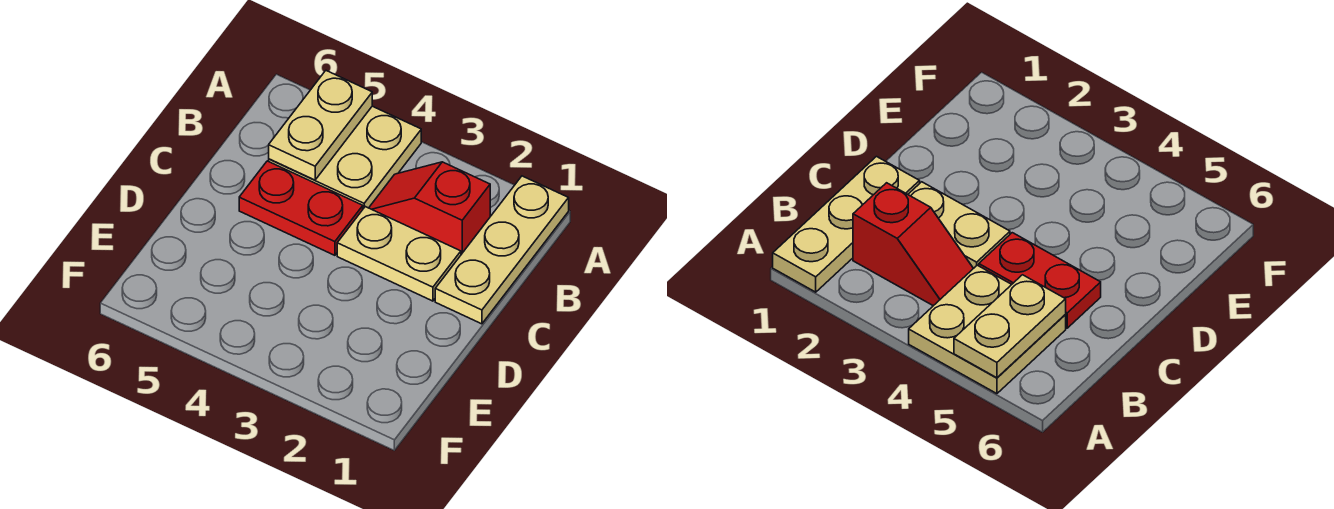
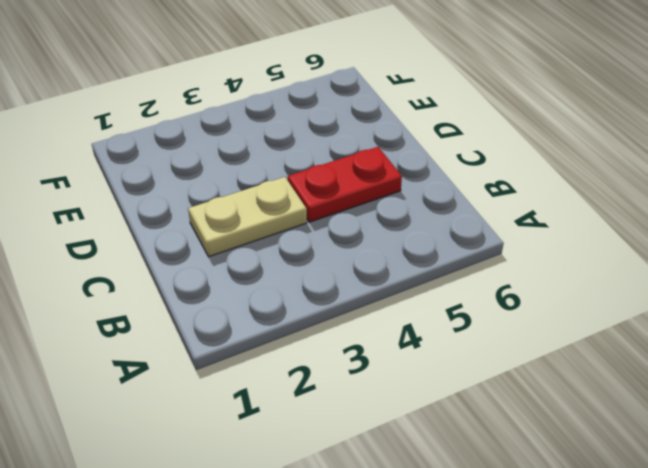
none -> tan plate A1:C1 level 1
none -> tan plate A4:B5 level 1

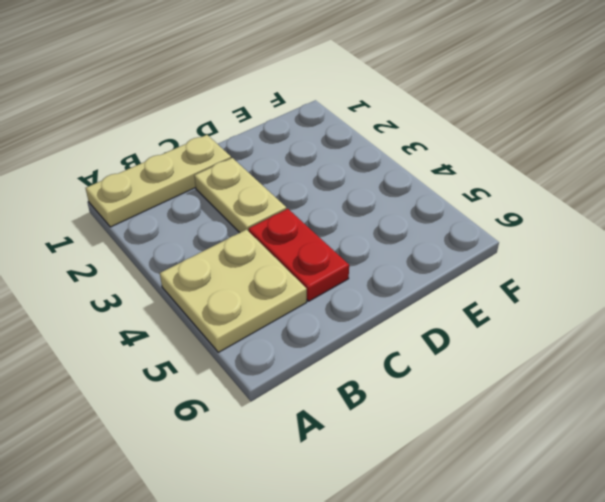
none -> red slope B2:B3 level 1 top 2
none -> tan plate A5:B5 level 2

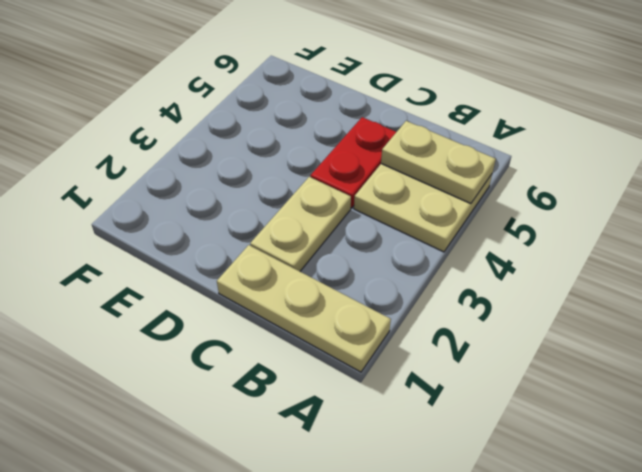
none -> red slope B2:B3 level 1 top 2

